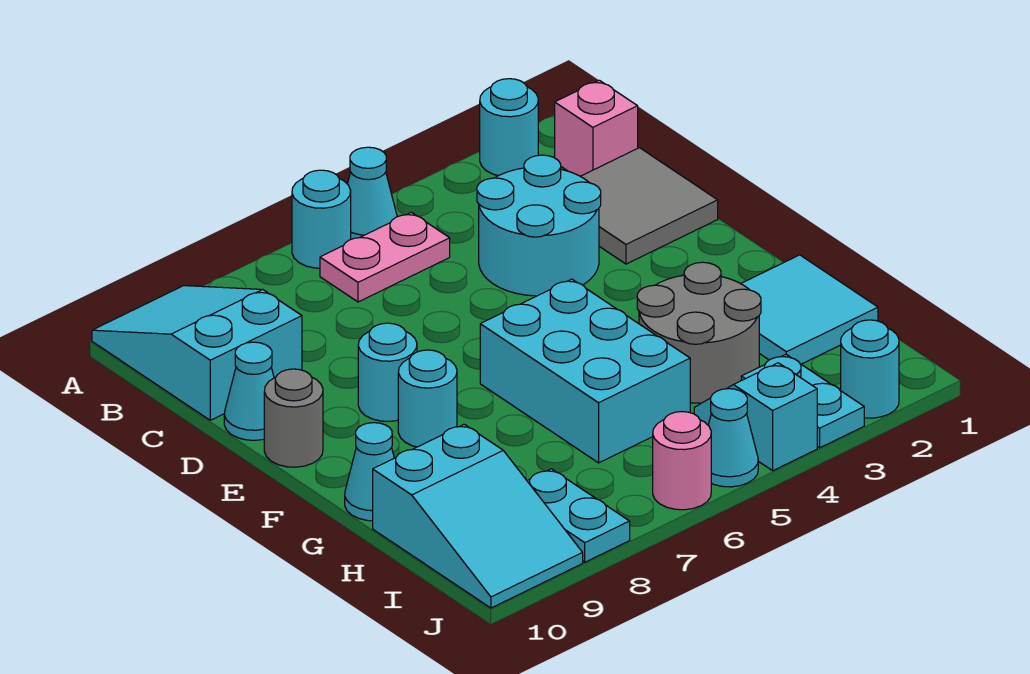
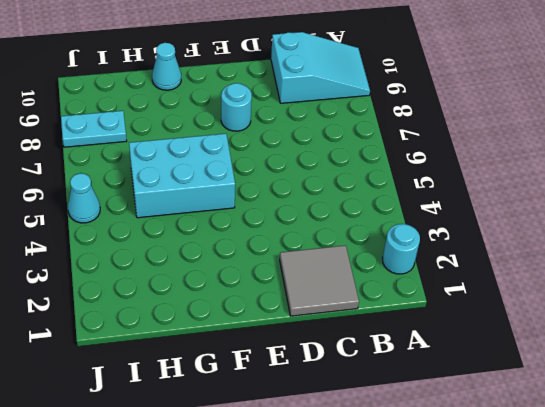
none -> cyan cone A5 level 1
none -> cyan round brick A6 level 1
none -> pink brick B1 level 1

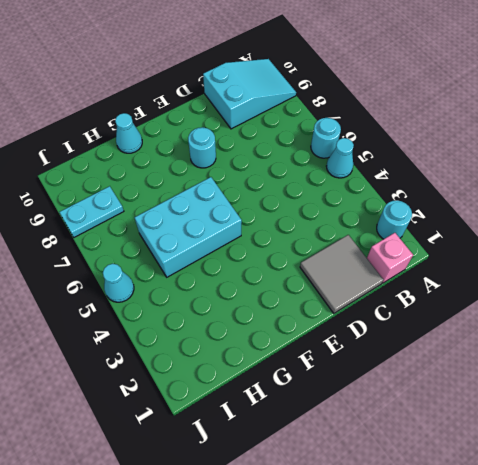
none -> pink plate B5:B6 level 1
none -> cyan round brick C3:D4 level 1
none -> cyan cone D10 level 1

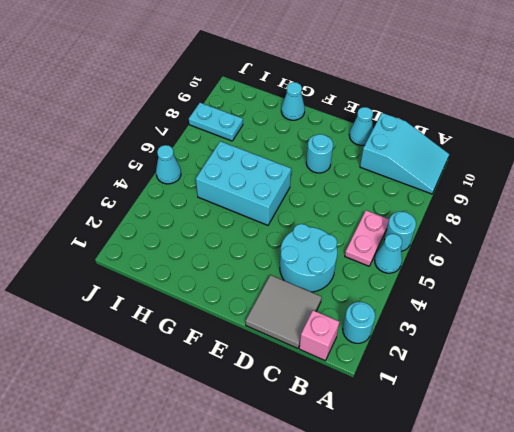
none -> grey round brick E10 level 1
none -> cyan round brick F8 level 1
none -> cyan tile G1:H2 level 1

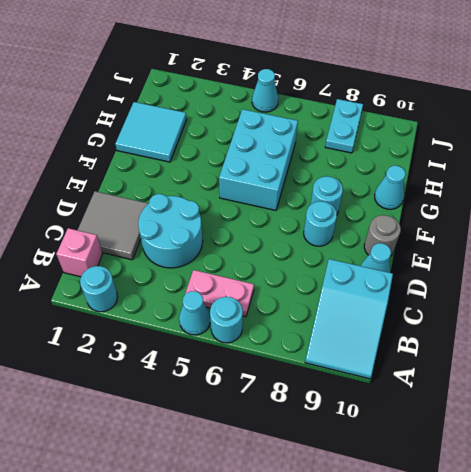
none -> grey round brick G3:H4 level 1
none -> cyan slope H9:J10 level 1 top H
none -> cyan plate I3:J3 level 1

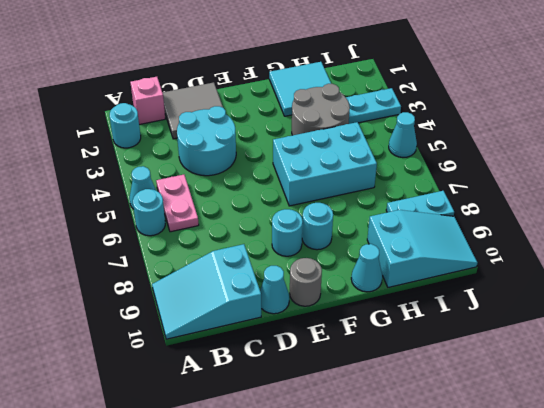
none -> cyan slope I4:J4 level 1 top J
none -> cyan round brick J2 level 1
none -> pink round brick J6 level 1

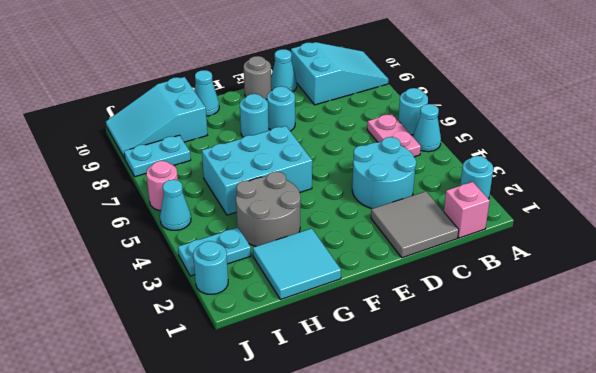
none -> cyan slope I4:J4 level 1 top J

